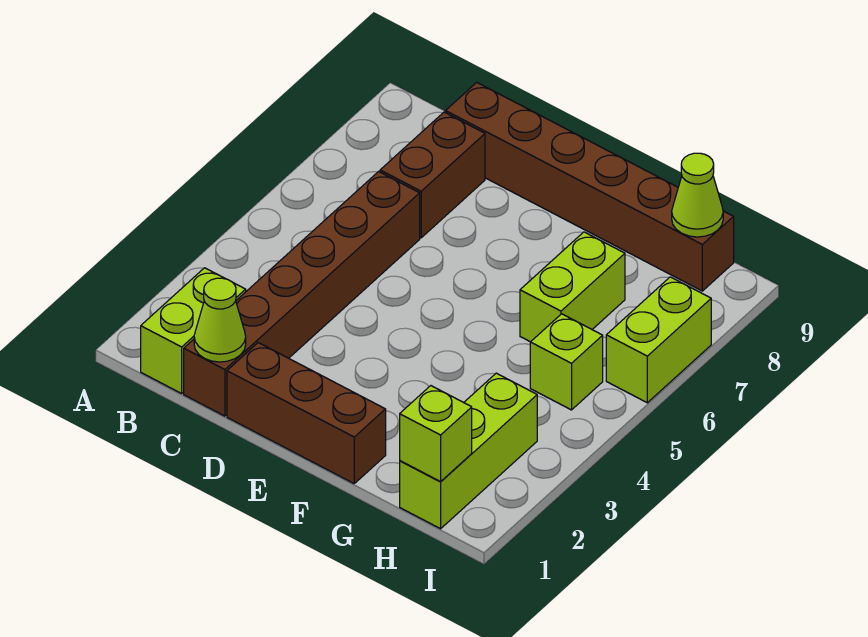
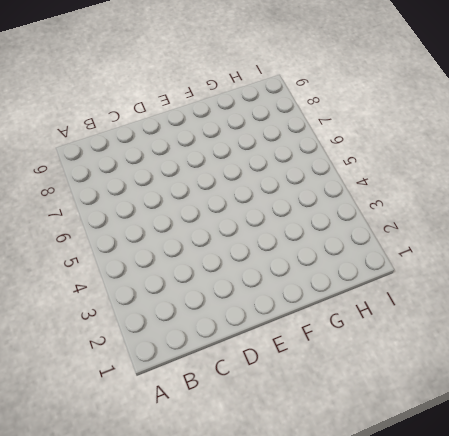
none -> lime brick B1:B2 level 1
none -> brown brick C1:C6 level 1
none -> brown brick C7:C8 level 1

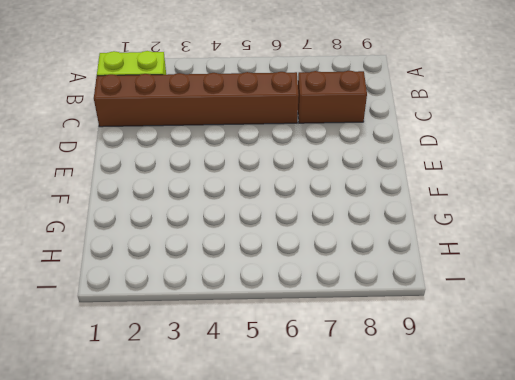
none -> brown brick C9:H9 level 1
none -> brown brick D1:F1 level 1
none -> lime brick G6:G7 level 1

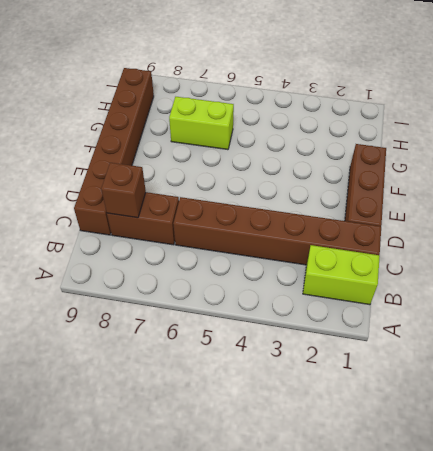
brown brick C8 level 2 -> none
none -> lime brick H1:H3 level 1
none -> lime brick H5 level 1
none -> lime brick I6:I7 level 1

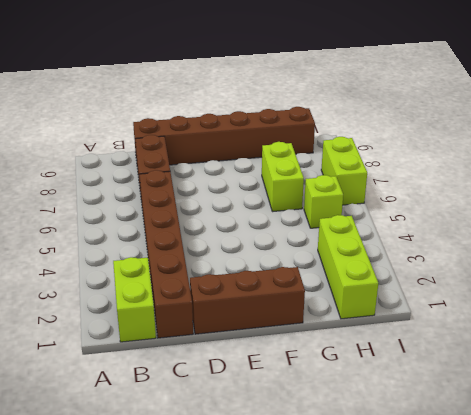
none -> lime cone C1 level 2
none -> lime brick H1 level 2
none -> lime cone H9 level 2

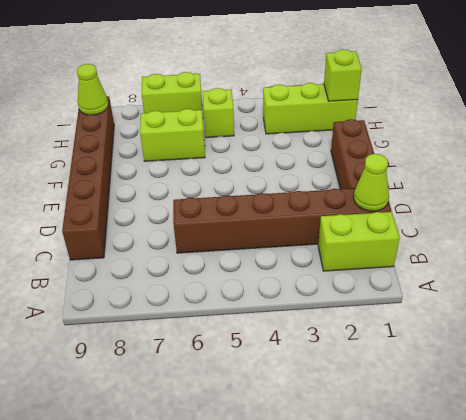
none -> brown brick C7:C8 level 1

